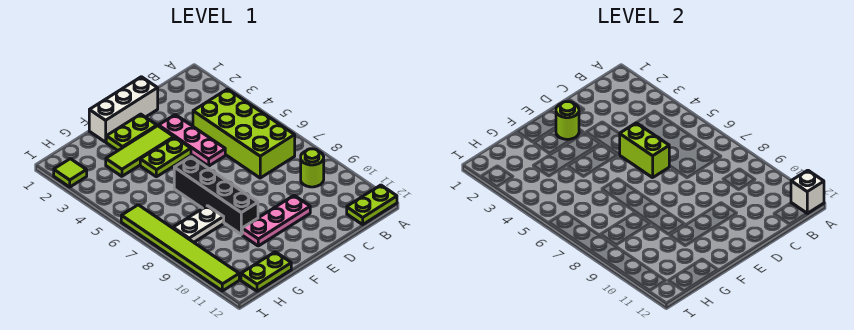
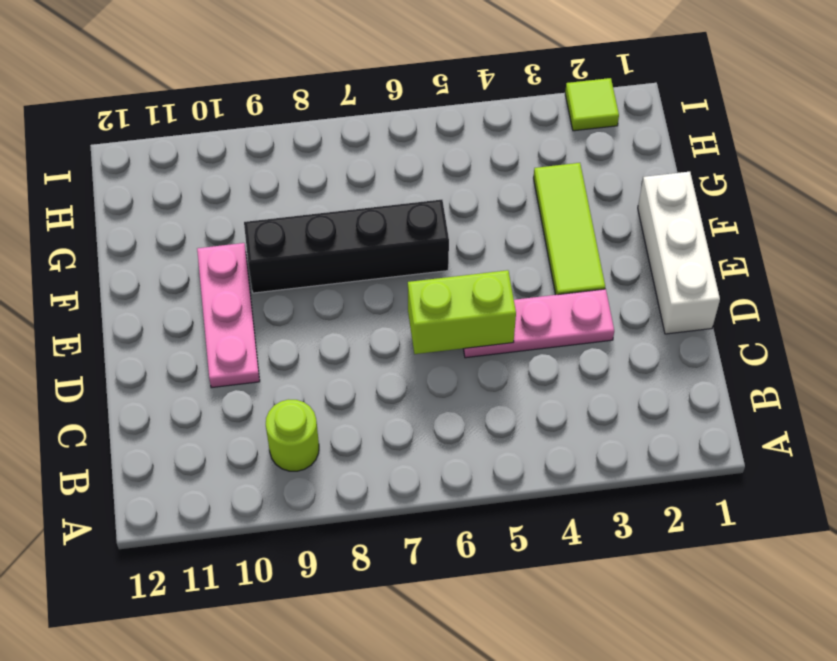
none -> lime plate A12:B12 level 1
none -> lime brick B4:C7 level 1
none -> lime plate E2:F2 level 1

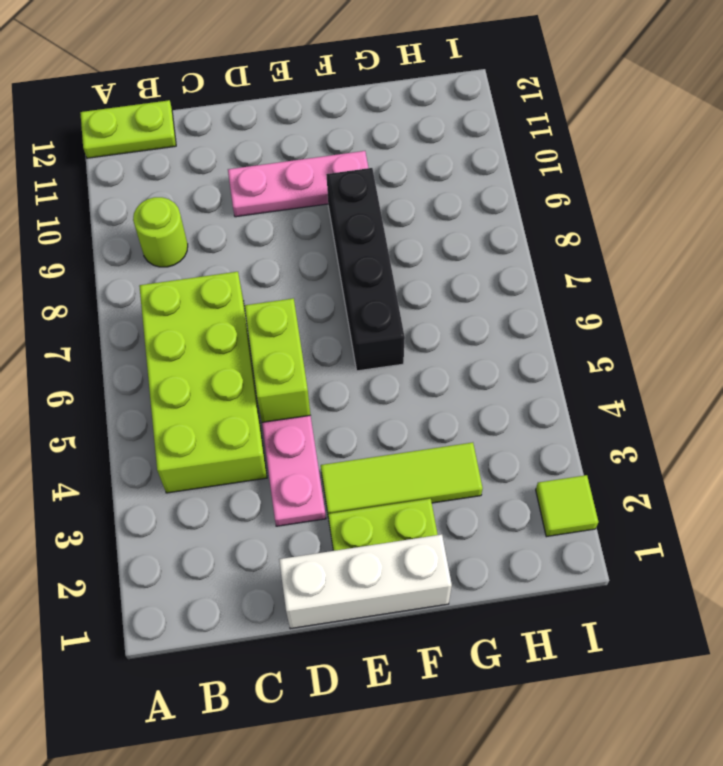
none -> lime plate E4:F4 level 1
none -> white plate G8:H8 level 1
none -> lime plate G12:H12 level 1

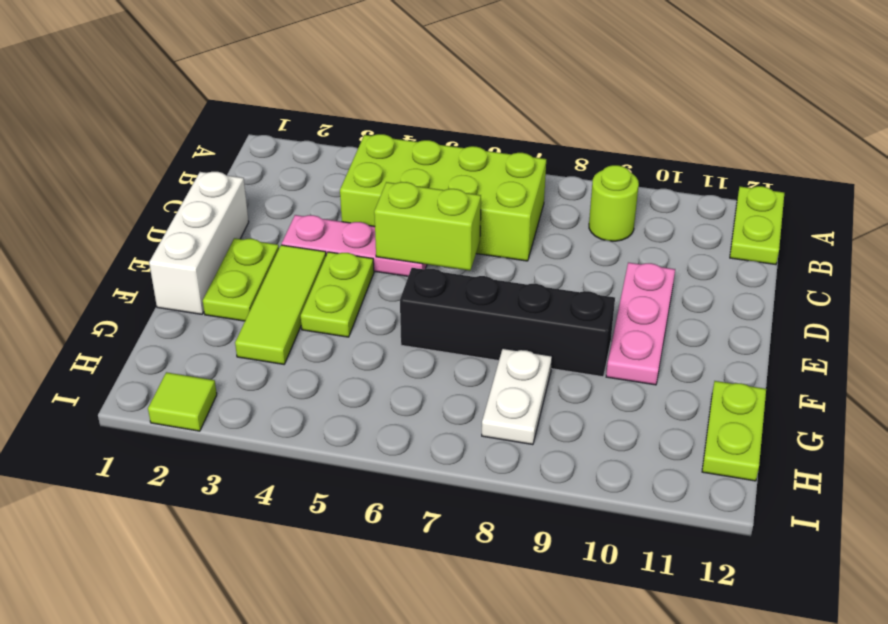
none -> lime tile I6:I11 level 1
none -> white brick A12 level 2
none -> lime round brick E2 level 2

